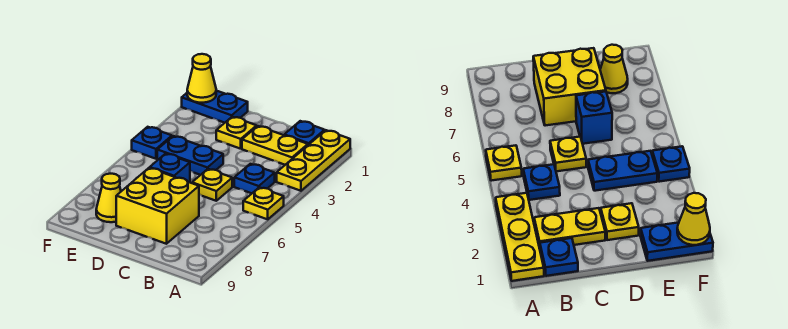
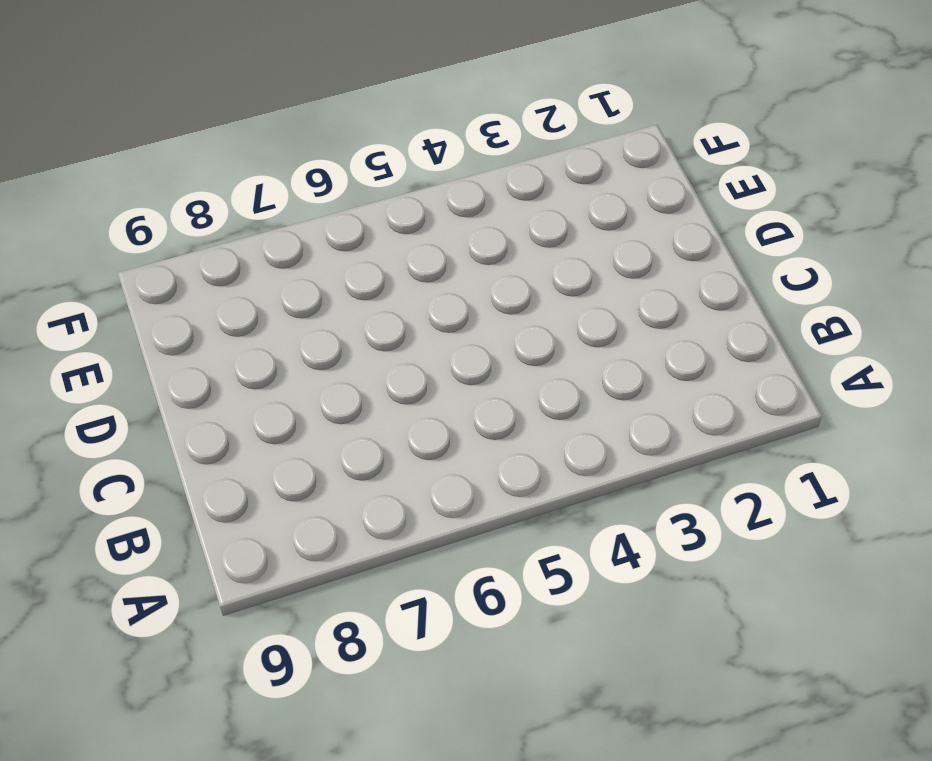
none -> yellow plate A1:A3 level 1
none -> yellow plate A5 level 1
none -> blue plate B1 level 1

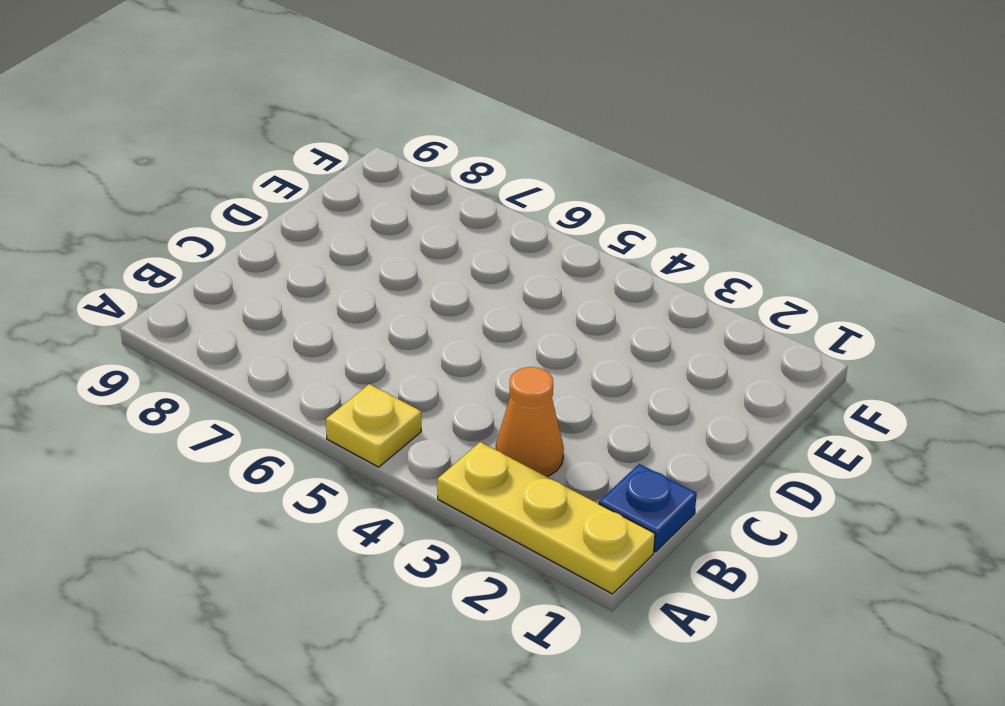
orange cone B3 level 1 -> none
none -> yellow plate B2:C2 level 1
none -> blue plate B4 level 1
none -> yellow plate C5 level 1

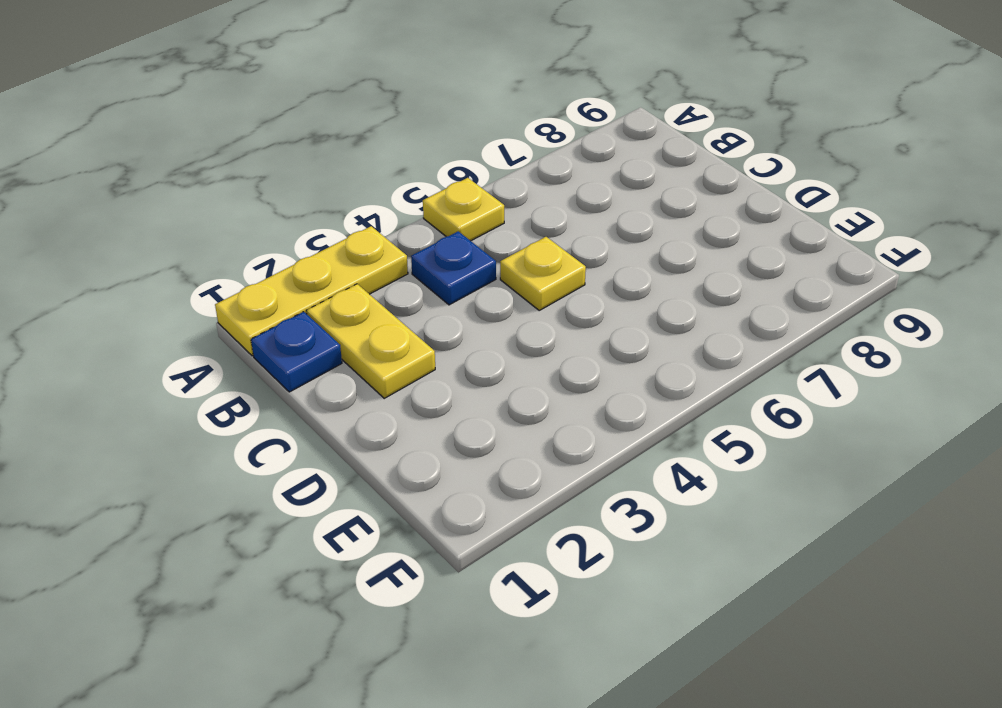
none -> yellow brick C7:D8 level 1
none -> yellow plate D2 level 1
none -> blue plate D4:E4 level 1

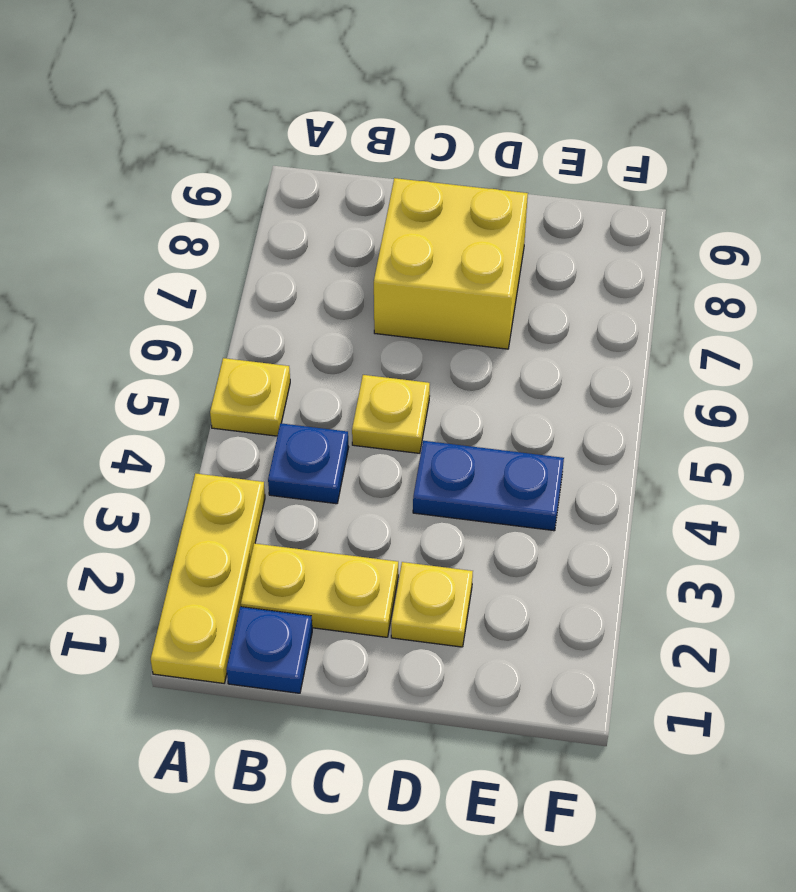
none -> blue brick D6 level 1
none -> blue plate E1:F1 level 1
none -> yellow cone E8 level 1

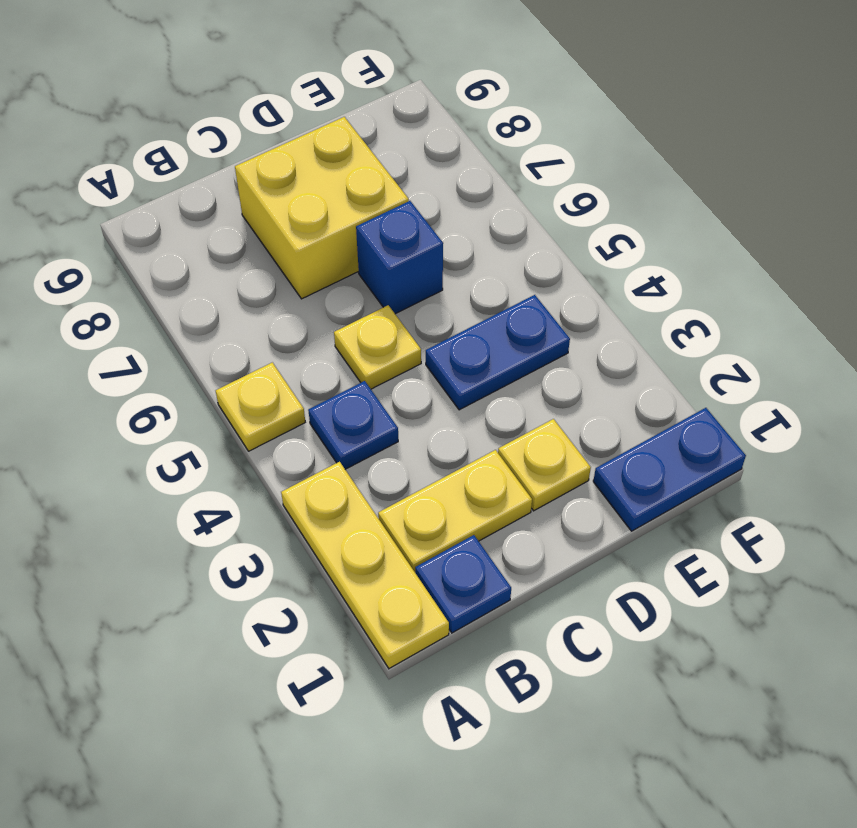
none -> yellow cone E8 level 1
none -> blue plate F4 level 1
none -> yellow cone F1 level 2

